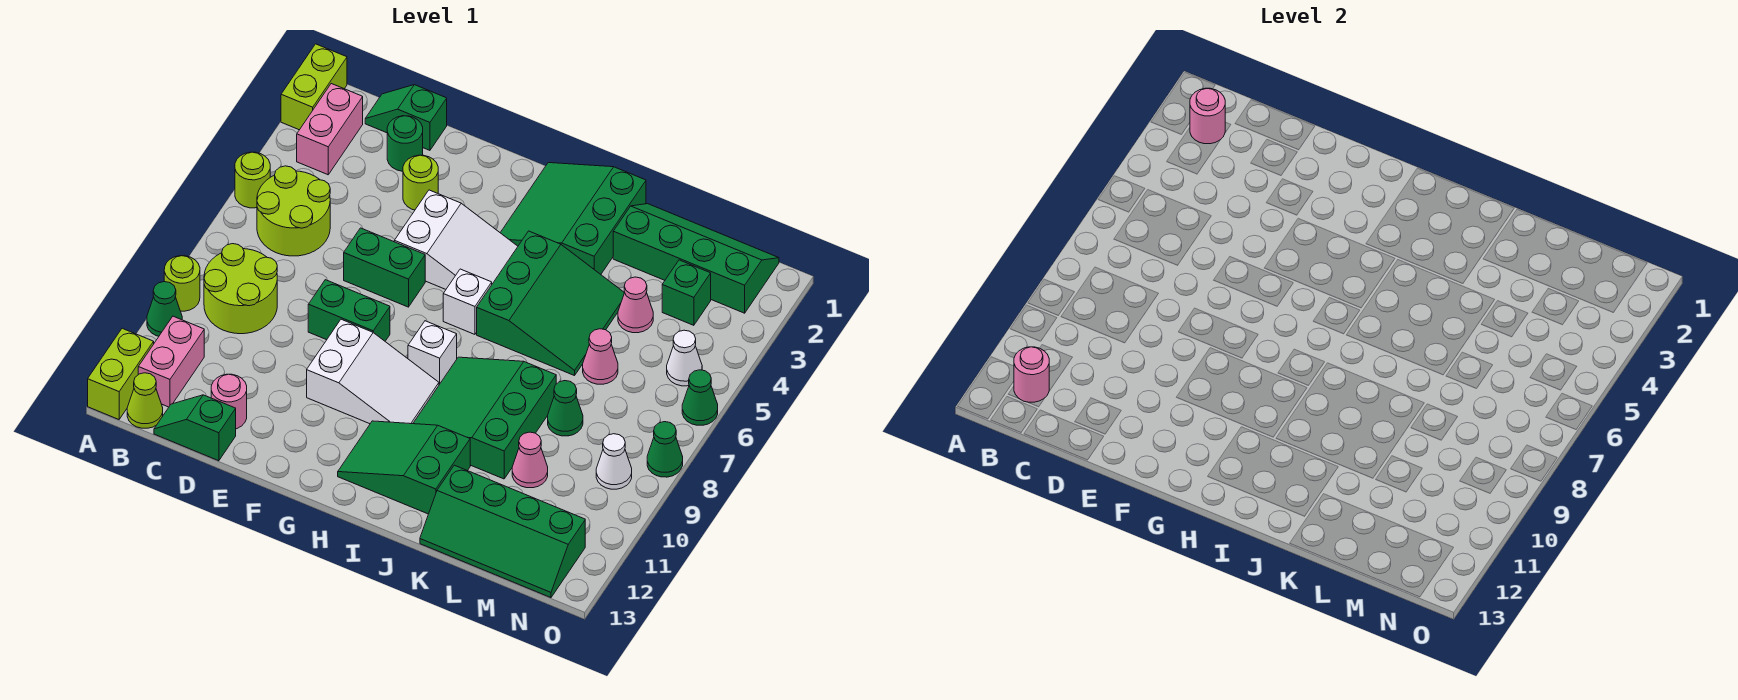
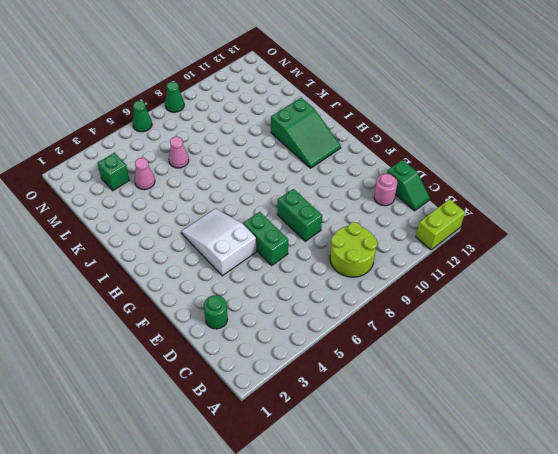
none -> lime brick A1:A2 level 1
none -> lime round brick A5 level 1
none -> lime round brick A9 level 1
none -> green cone A10 level 1

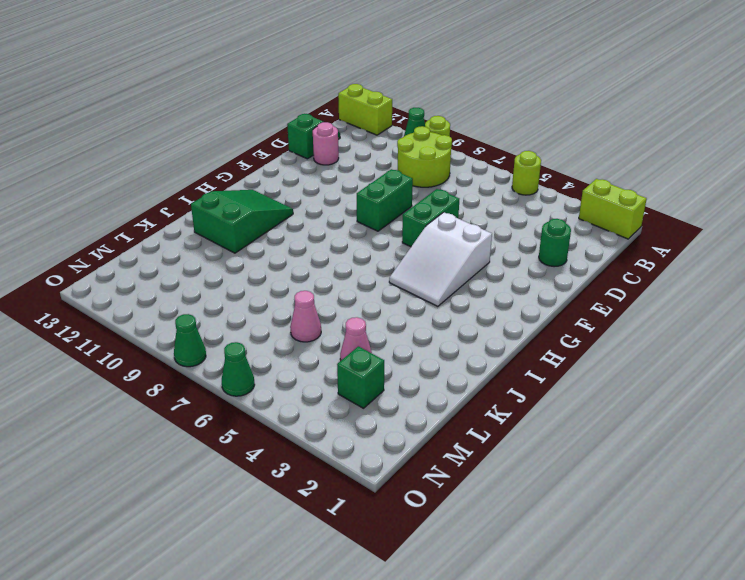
none -> pink brick B2:B3 level 1
none -> lime round brick B5:C6 level 1
none -> pink brick B11:B12 level 1
none -> lime cone B13 level 1

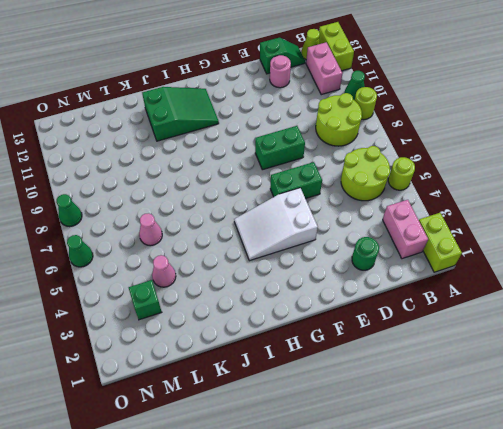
none -> green slope C1:D1 level 1 top D
none -> lime round brick E3 level 1
none -> white slope F9:H10 level 1 top F
none -> green slope H1:J3 level 1 top J

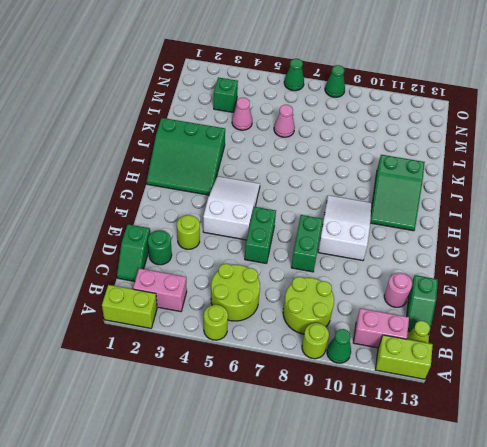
none -> white brick H6 level 1
none -> white brick H8 level 1
none -> green slope I4:K6 level 1 top I
none -> green slope I8:K10 level 1 top K

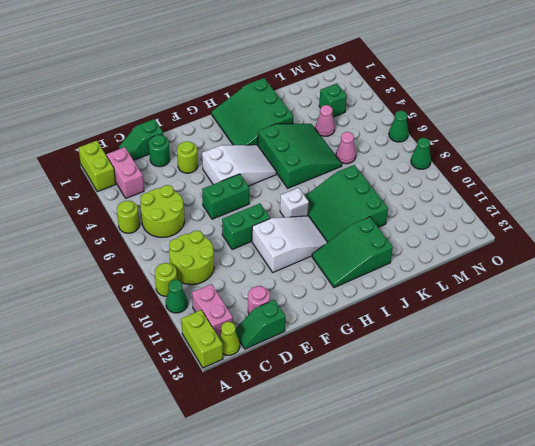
none -> white brick H6 level 1
none -> green slope K1:N2 level 1 top 2
none -> green slope K12:N13 level 1 top 12
none -> green cone L8 level 1

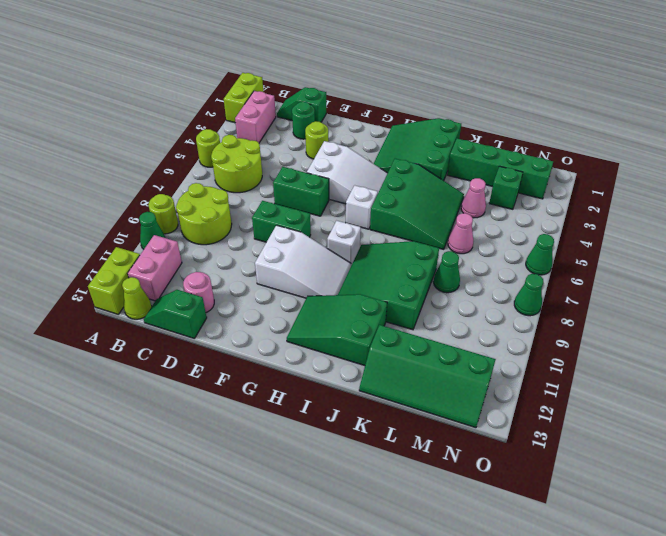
none -> pink cone L10 level 1
none -> white cone N5 level 1
none -> white cone N9 level 1
none -> pink round brick B2 level 2

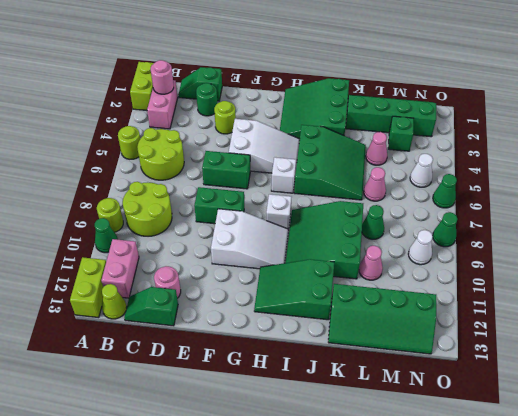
none -> pink round brick B12 level 2

